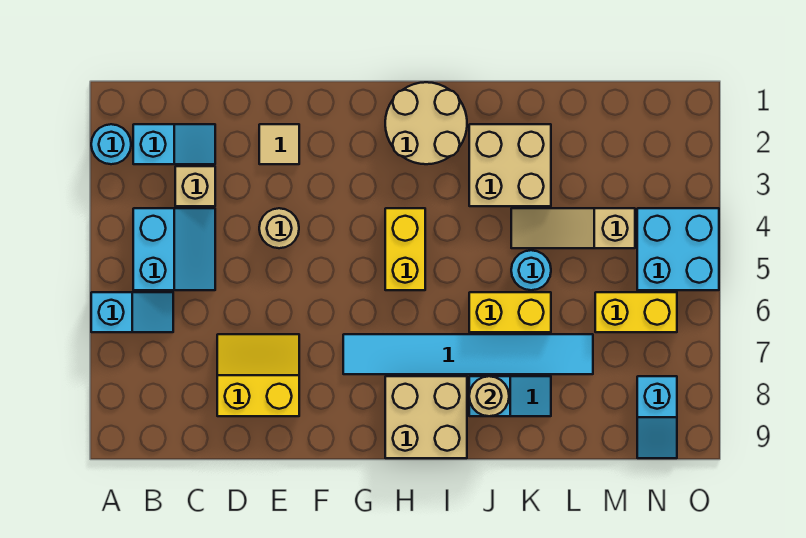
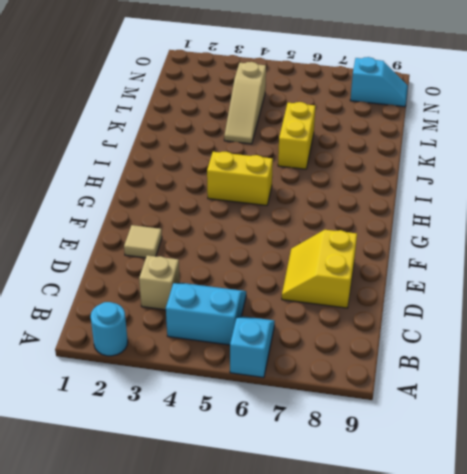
none -> cyan slope B2:C2 level 1 top B
none -> tan round brick E4 level 1
none -> cyan tile G7:L7 level 1

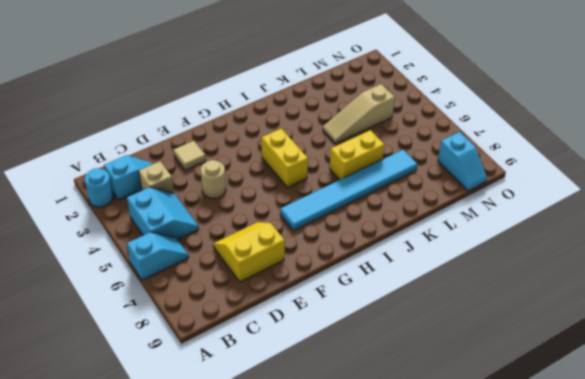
none -> tan round brick H1:I2 level 1
none -> tan brick H8:I9 level 1
none -> tan brick J2:K3 level 1

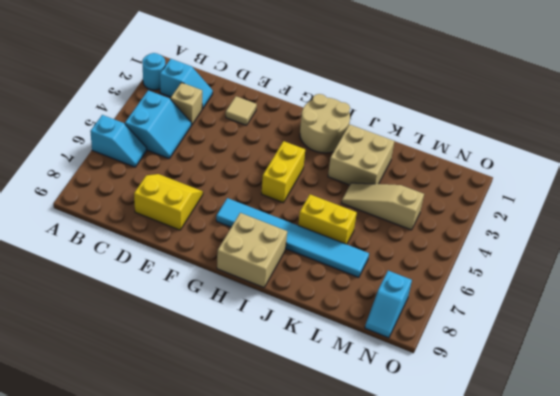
none -> tan round brick E4 level 1
none -> cyan slope J8:K8 level 1 top J
none -> cyan round brick K5 level 1

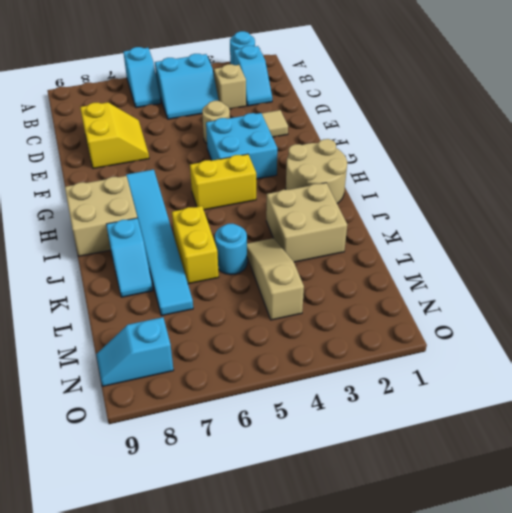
cyan brick F3:G4 level 1 -> cyan brick N4:O5 level 1
none -> yellow brick M6:N6 level 1
none -> tan round brick J8 level 2

